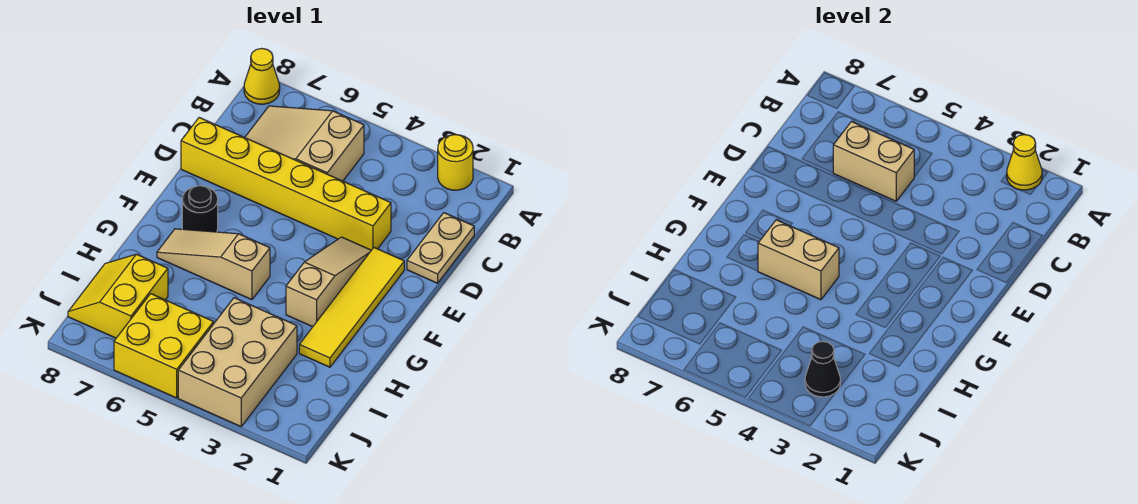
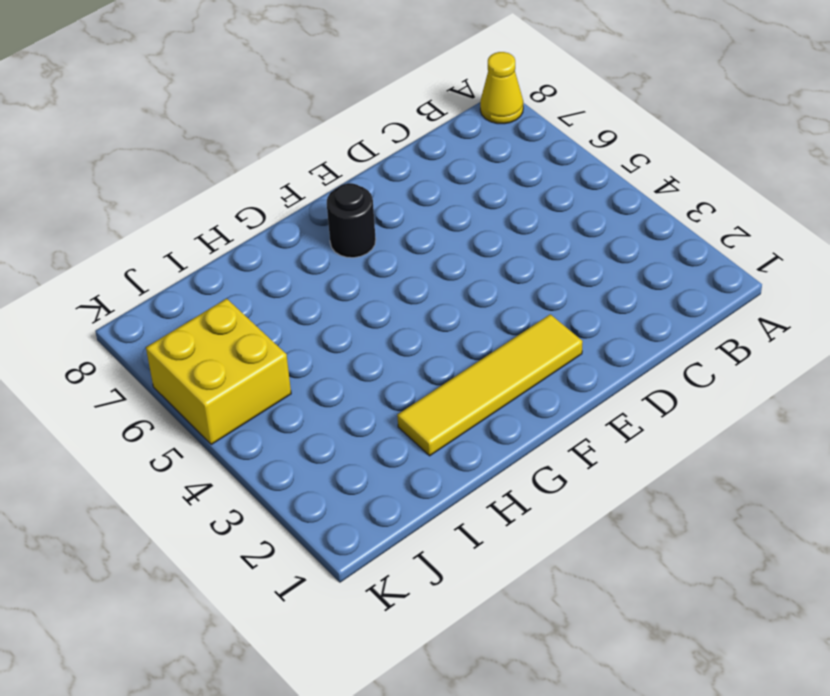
none -> yellow round brick A2 level 1
none -> tan slope B5:C7 level 1 top 5
none -> tan plate C1:D1 level 1

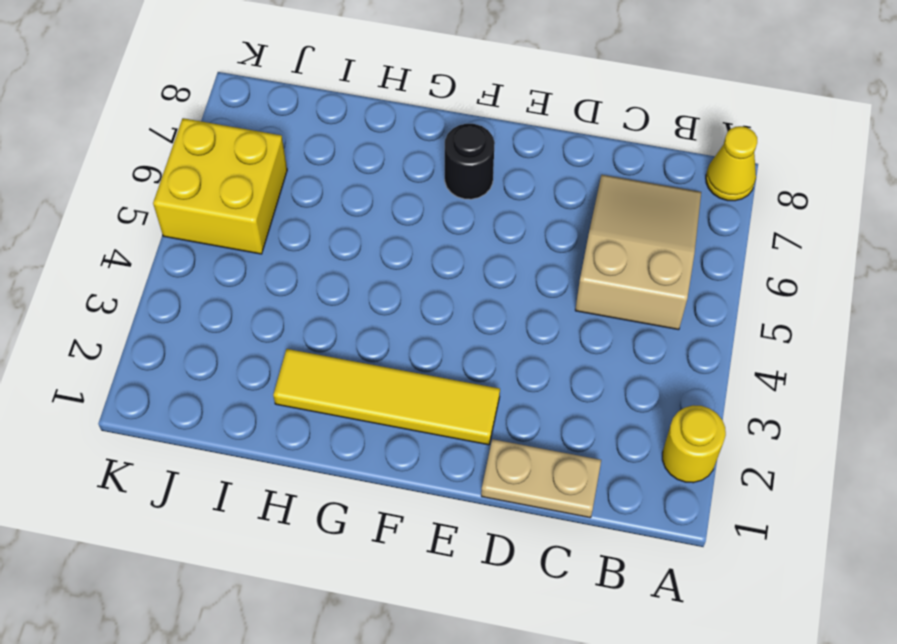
none -> yellow brick D3:D8 level 1
none -> tan slope E3:G3 level 1 top G
none -> tan slope G5:G7 level 1 top 5

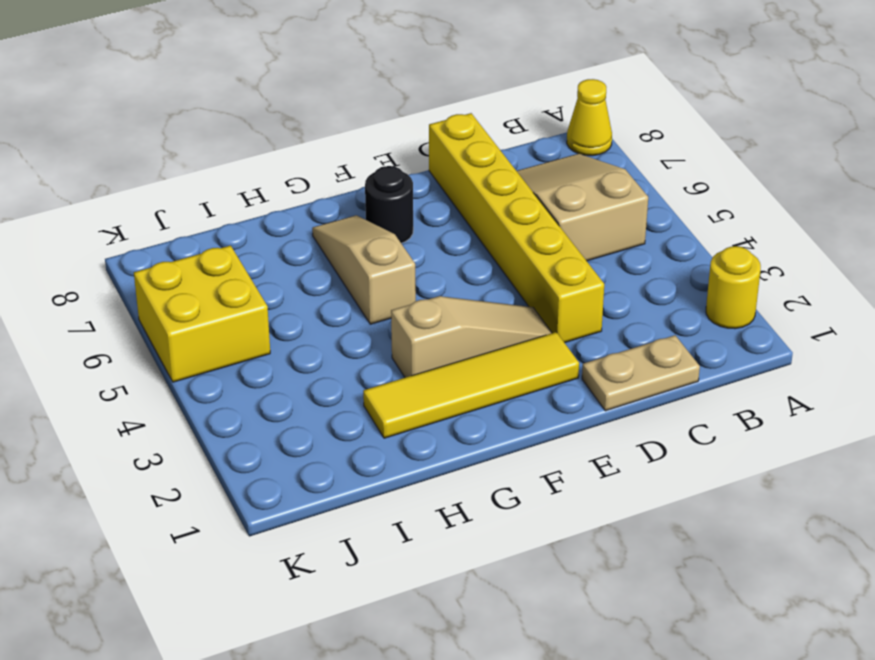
none -> tan brick I3:K4 level 1
none -> yellow slope I7:J8 level 1 top 7
none -> yellow cone A2 level 2

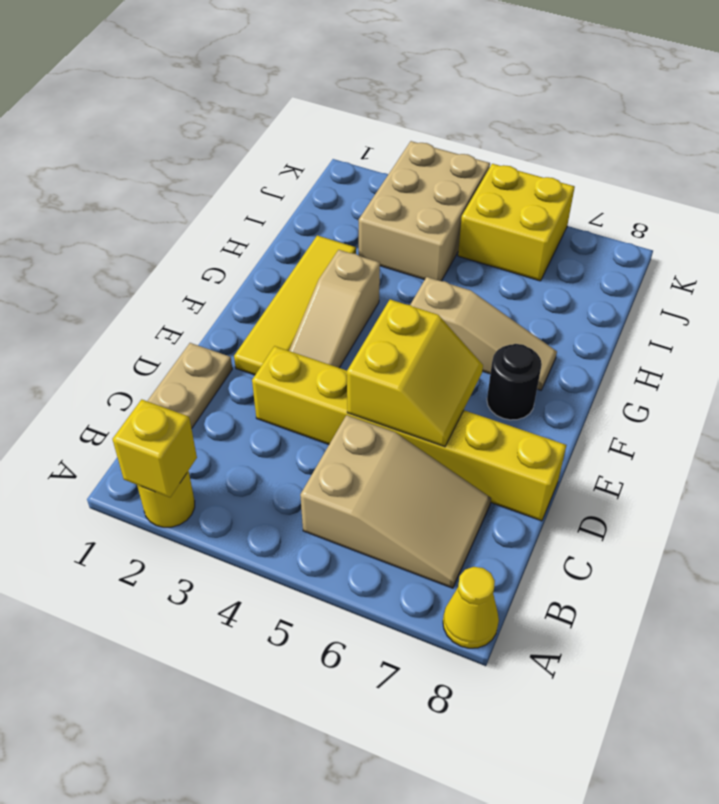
yellow brick A2 level 2 -> yellow cone A2 level 2
yellow slope D5:E6 level 2 top 5 -> yellow slope I7:J8 level 1 top 7
none -> tan brick C5:C6 level 2
none -> tan brick G5:G6 level 2
none -> black cone J3 level 2

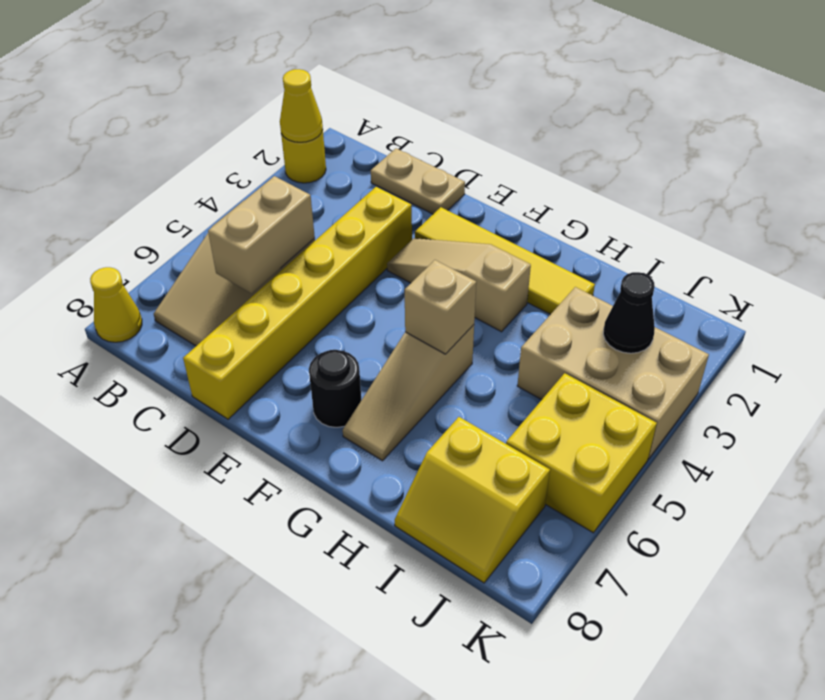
tan brick G5 level 2 -> tan brick G5:G6 level 2

